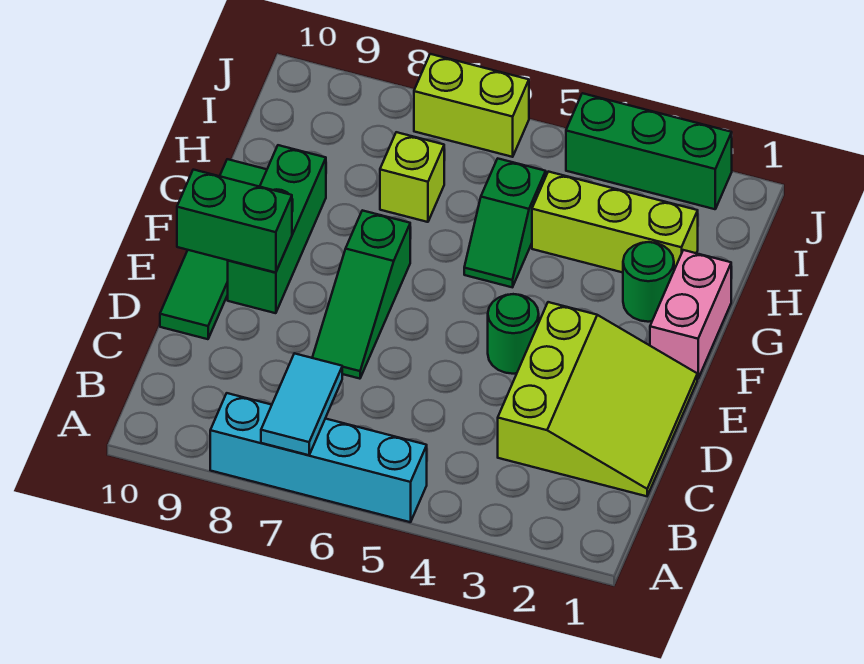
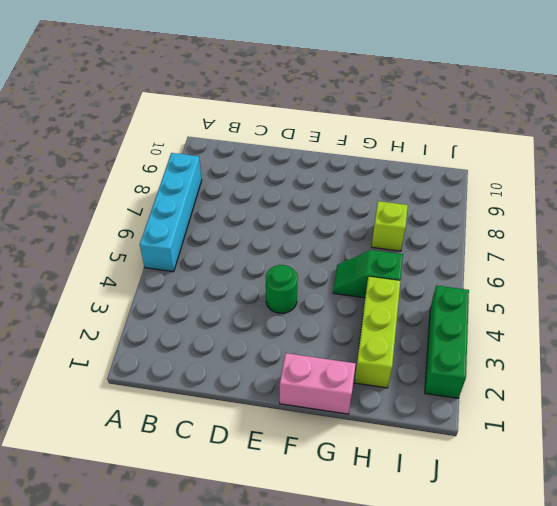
none -> lime slope C1:E3 level 1 top 3
none -> green slope D7:F7 level 1 top F
none -> green tile D10:G10 level 1

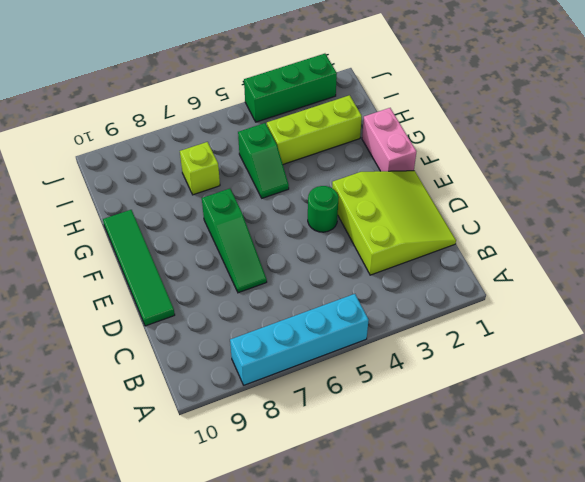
none -> green brick E9:G9 level 1
none -> green round brick G2 level 1
none -> lime brick J6:J7 level 1

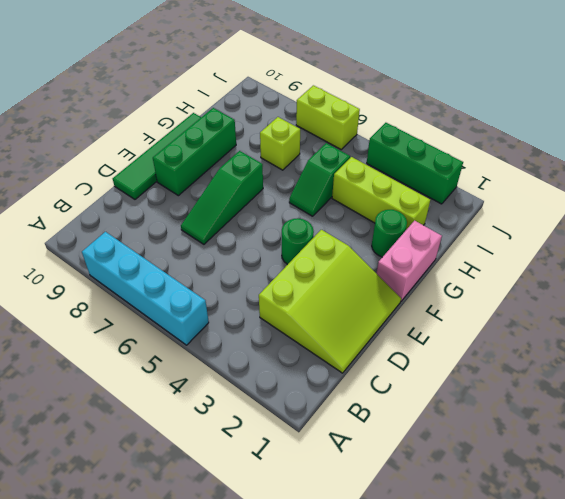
none -> cyan tile A7:B7 level 2
none -> green brick E9:E10 level 2

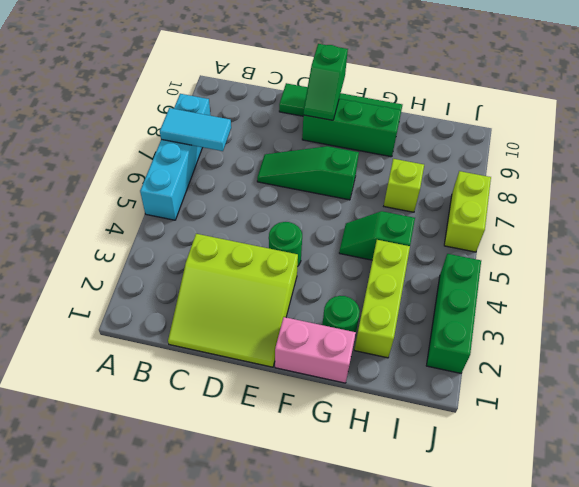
green slope E9:E10 level 2 top 10 -> green brick E9:E10 level 2

